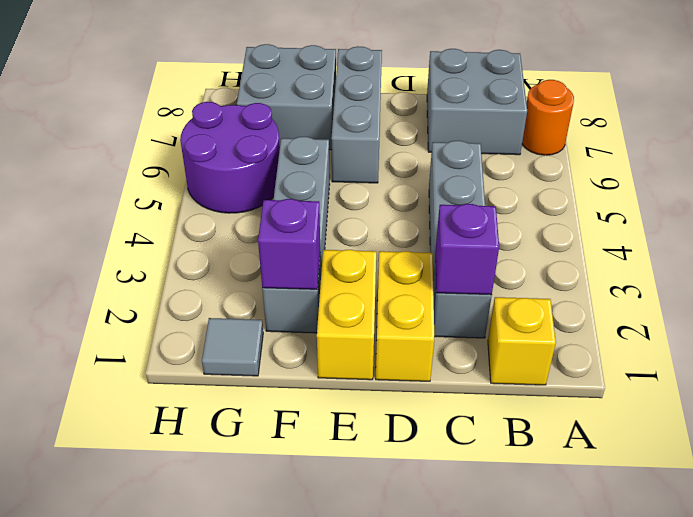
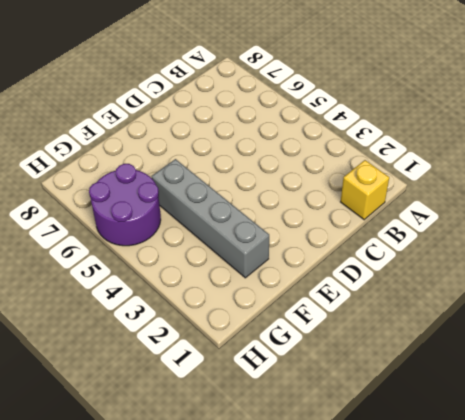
none -> orange round brick A7 level 1
none -> grey brick B7:C8 level 1
none -> grey brick C2:C5 level 1

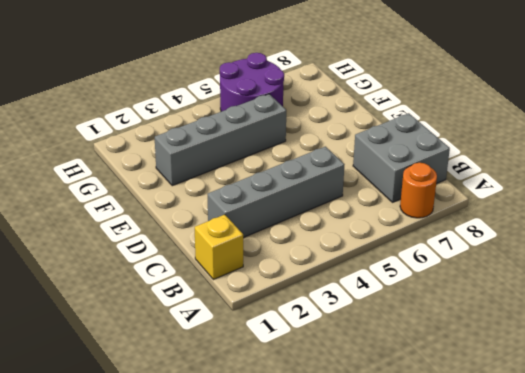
none -> yellow brick D1:D2 level 1
none -> yellow brick E1:E2 level 1
none -> grey brick E6:E8 level 1

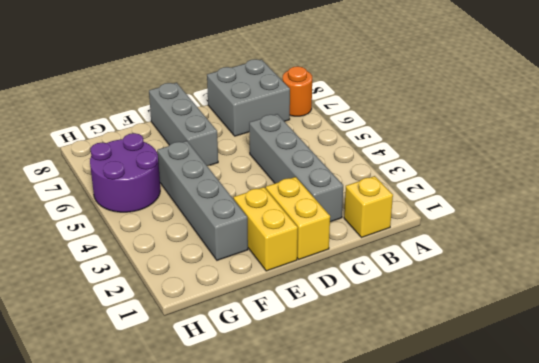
none -> grey brick F7:G8 level 1
none -> grey tile G1 level 1
none -> purple brick C2 level 2

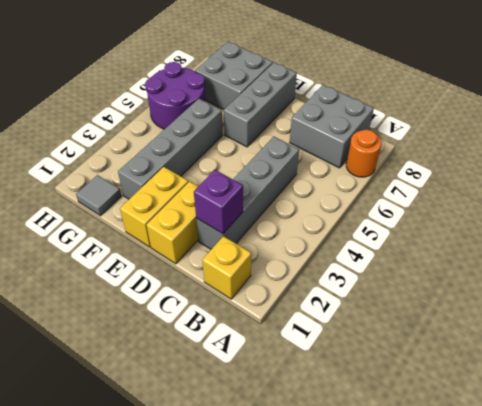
none -> purple brick F2 level 2

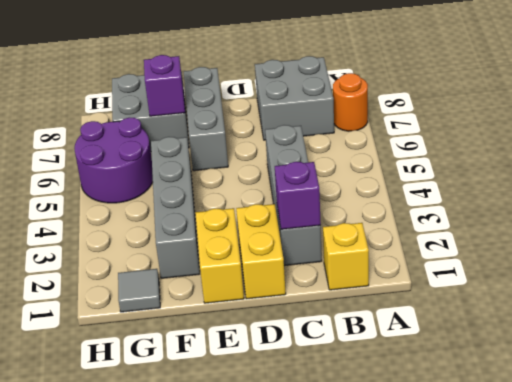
purple brick F7 level 2 -> purple brick F2 level 2

